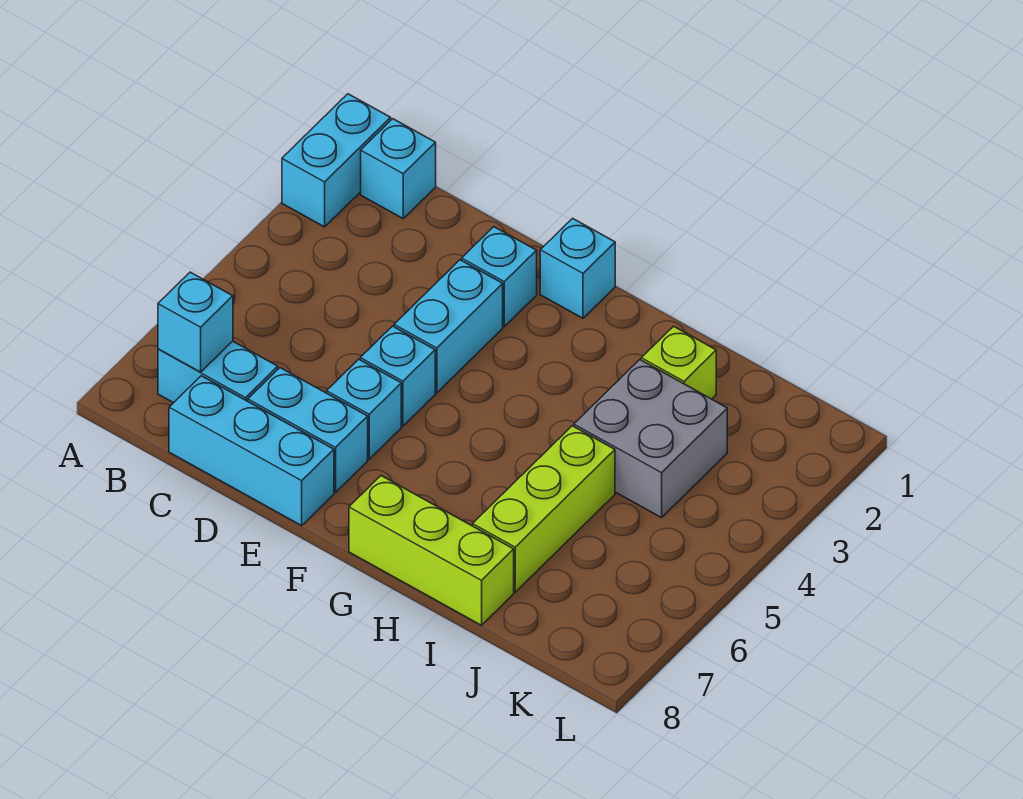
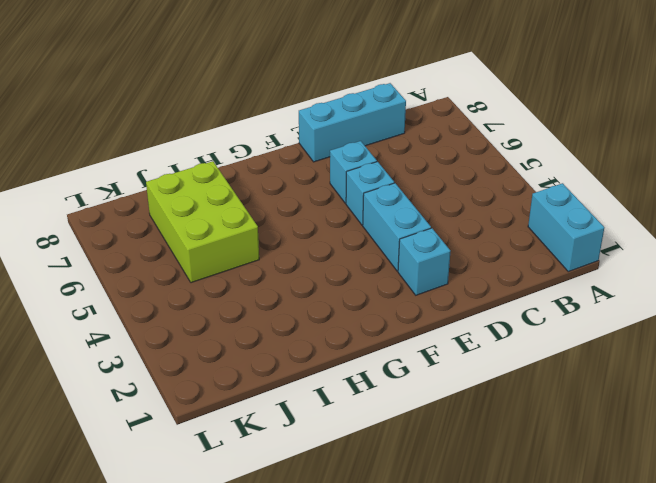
lime brick I5:J7 level 1 -> lime brick I5:I7 level 1
none -> cyan brick B1 level 1
none -> cyan brick B7:C7 level 1
none -> cyan brick D7:E7 level 1

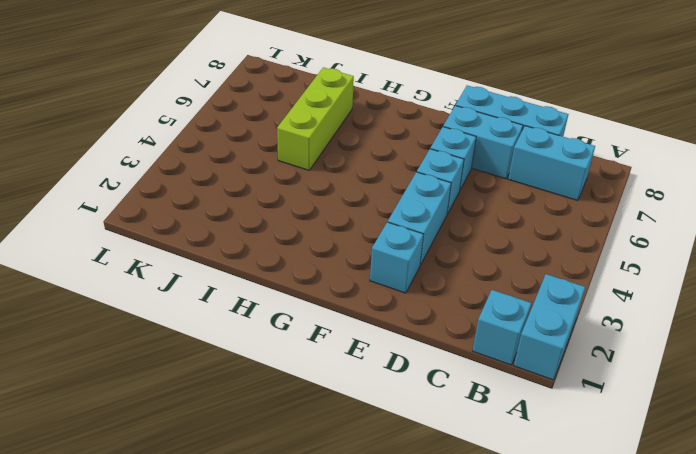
none -> cyan brick F1 level 1
none -> lime brick G8:I8 level 1
none -> lime brick I2 level 1

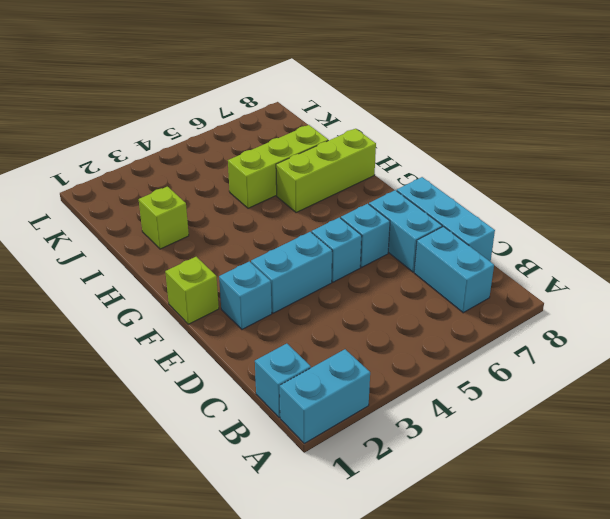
lime brick F1 level 1 -> cyan brick F1 level 1
lime brick H6:H8 level 1 -> lime brick G8:I8 level 1
none -> grey brick I3:J4 level 1
none -> cyan brick B7 level 2

